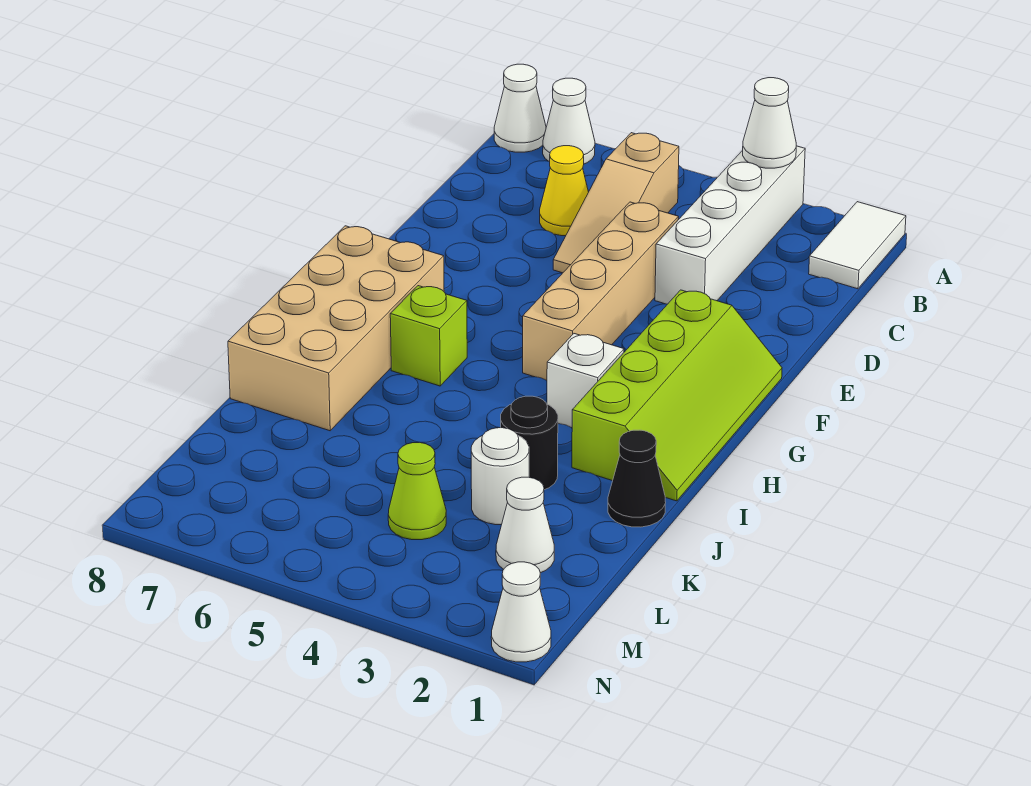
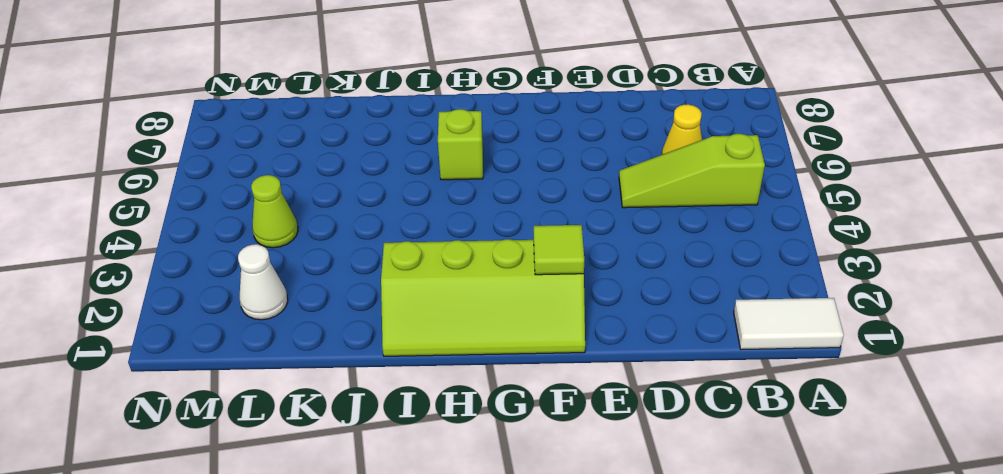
lime slope B5:D5 level 1 top B -> tan slope B5:D5 level 1 top B
lime tile F2 level 2 -> none
none -> white brick A3:D3 level 1
none -> white cone A7 level 1
none -> white cone A8 level 1

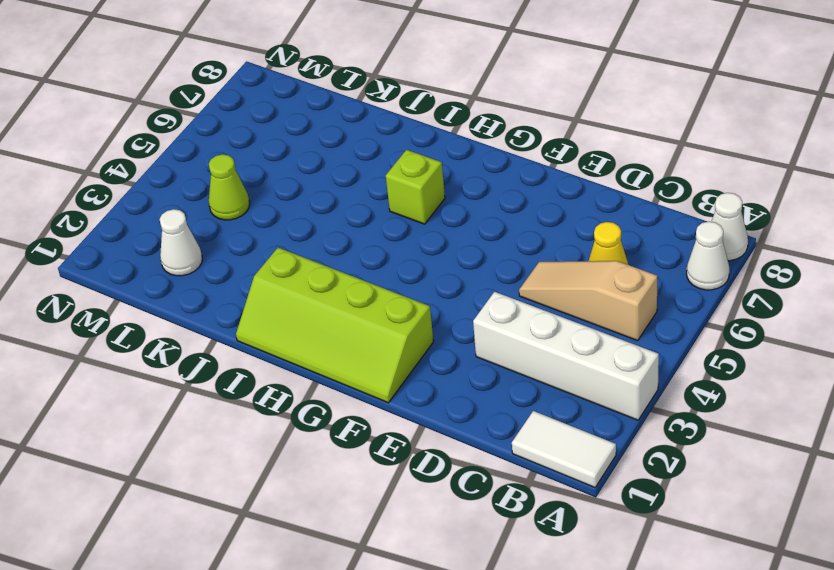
none -> tan brick D4:G4 level 1
none -> tan brick G7:J8 level 1
none -> white brick H3 level 1

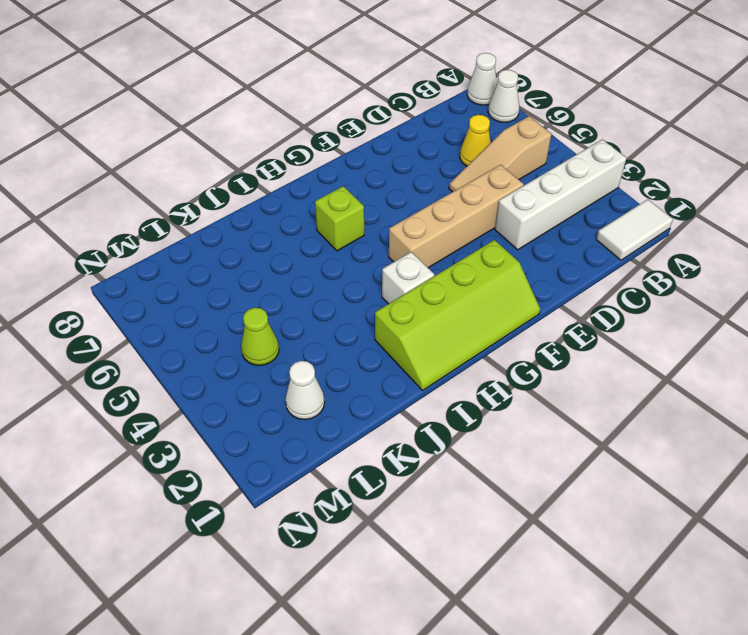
none -> tan brick G7:J8 level 1
none -> black cone J1 level 1
none -> black round brick J3 level 1

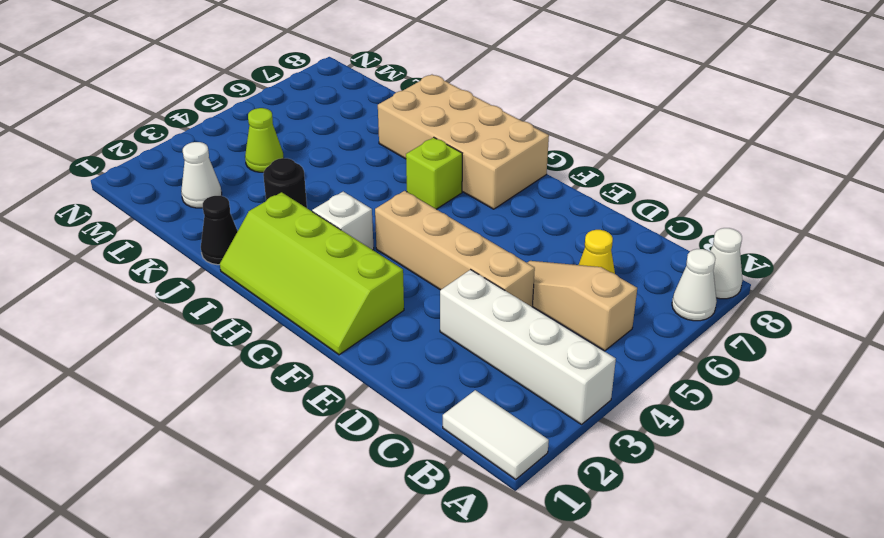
none -> white round brick K3 level 1
none -> white cone N1 level 1
none -> white cone A3 level 2

